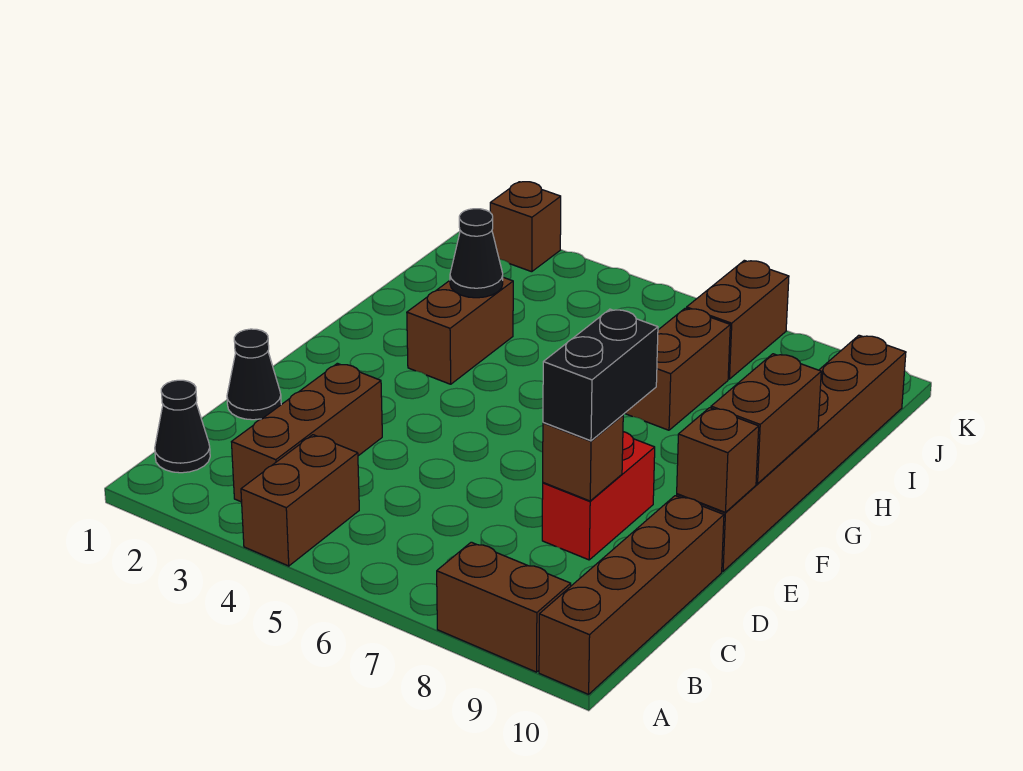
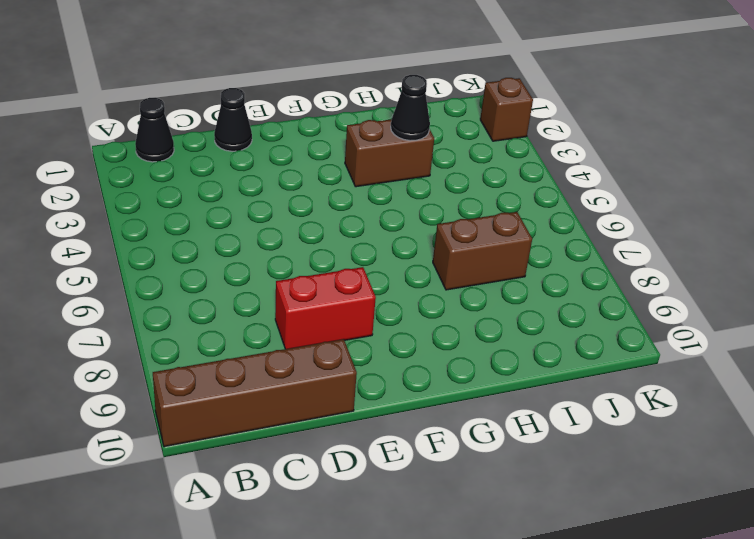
none -> brown brick A4:B4 level 1
none -> brown brick A8:A9 level 1
none -> brown brick B3:D3 level 1

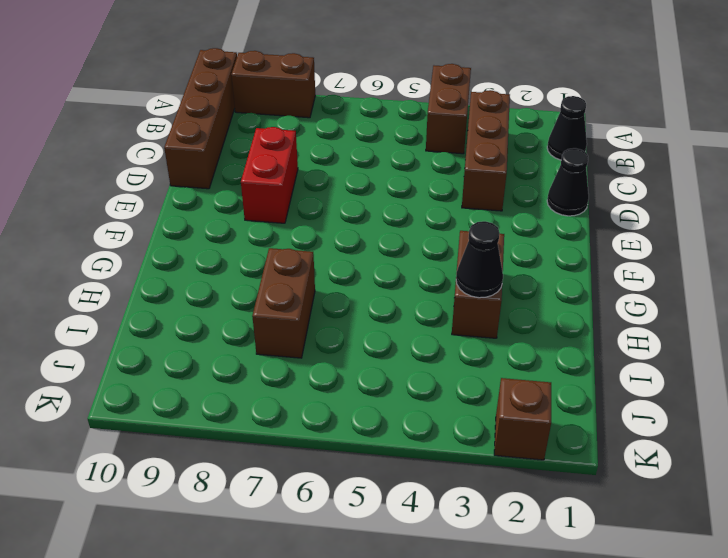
none -> brown brick E10:J10 level 1
none -> brown brick J7:K7 level 1
none -> brown brick D8 level 2

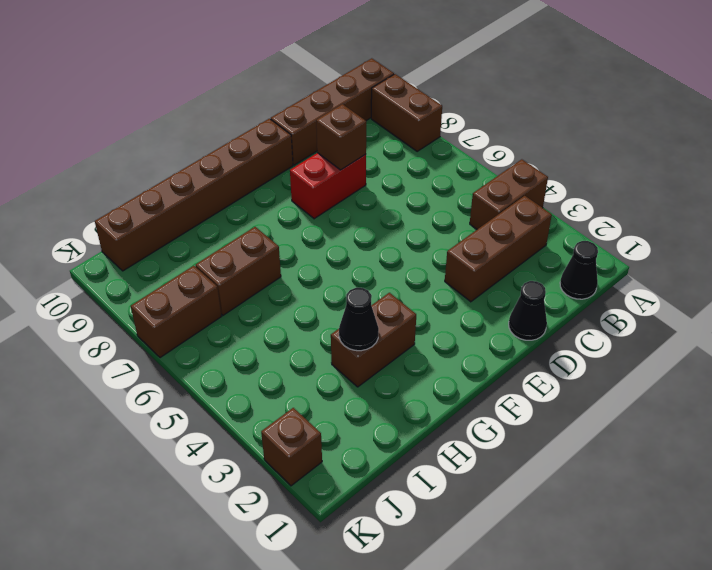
none -> brown brick E10 level 2
none -> brown brick F10:G10 level 2
none -> black brick D8:E8 level 3

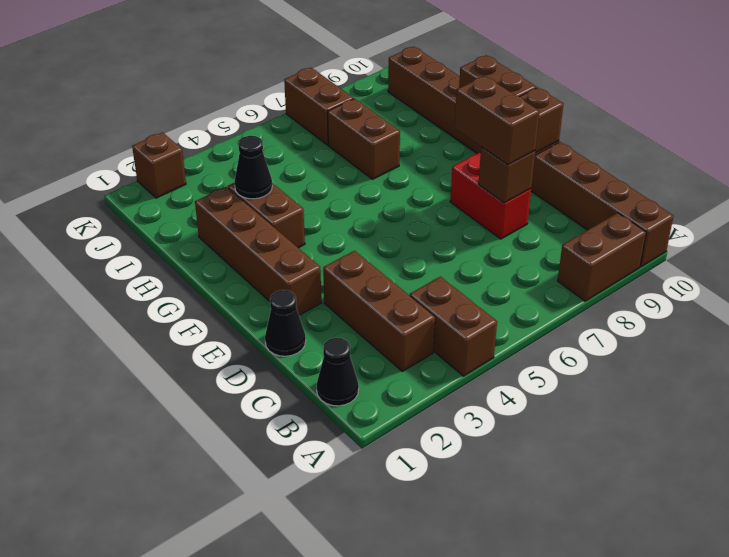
brown brick D8:E8 level 3 -> black brick D8:E8 level 3
brown brick E2:H2 level 1 -> none

